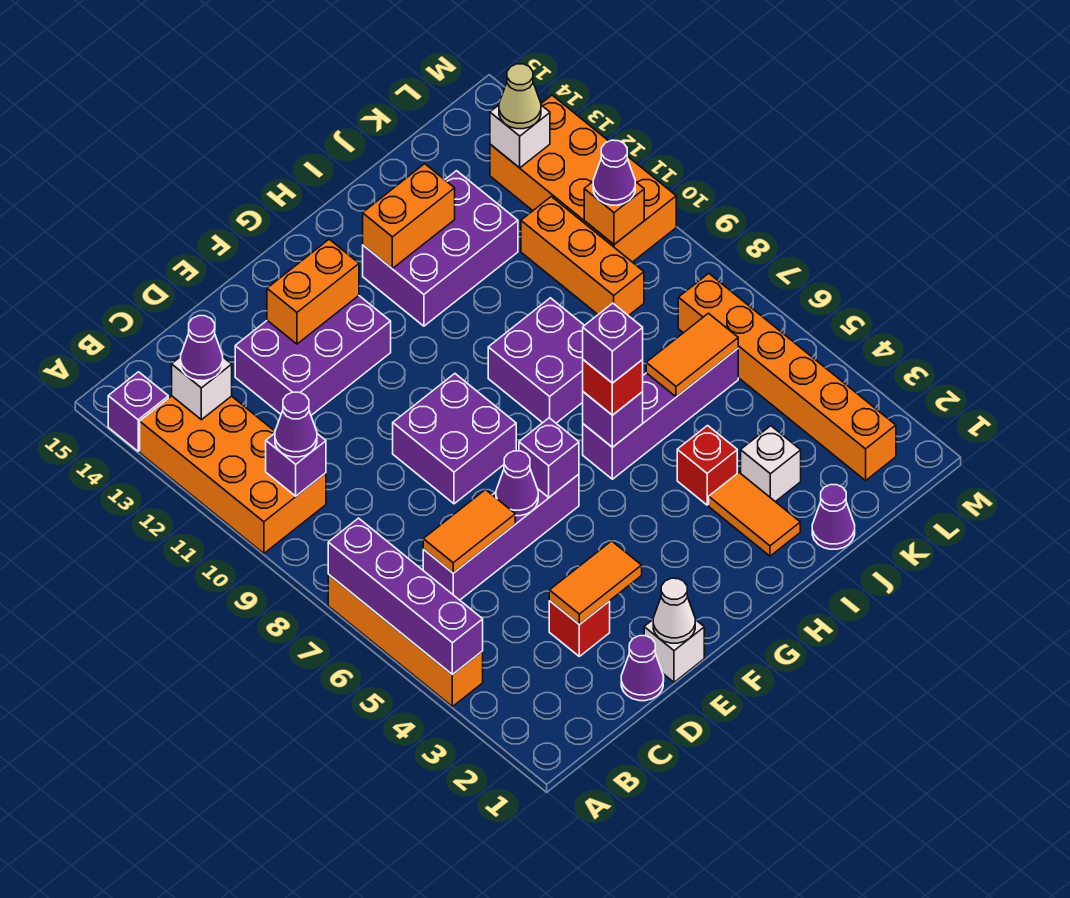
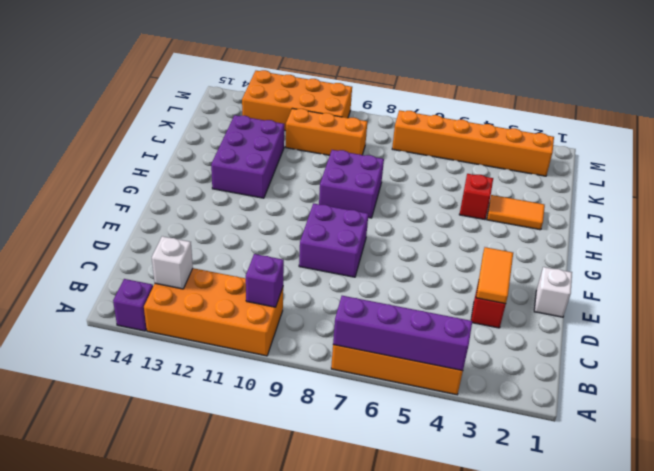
none -> purple brick C6:F6 level 1
none -> purple cone D1 level 1
none -> purple brick D12:F13 level 1
none -> purple brick H6:K6 level 1

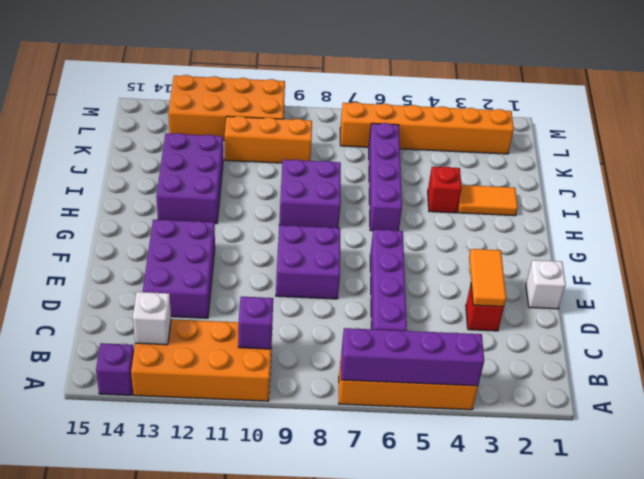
none -> purple cone D1 level 1
none -> purple cone J1 level 1
none -> white brick J3 level 1
none -> orange tile C6:D6 level 2

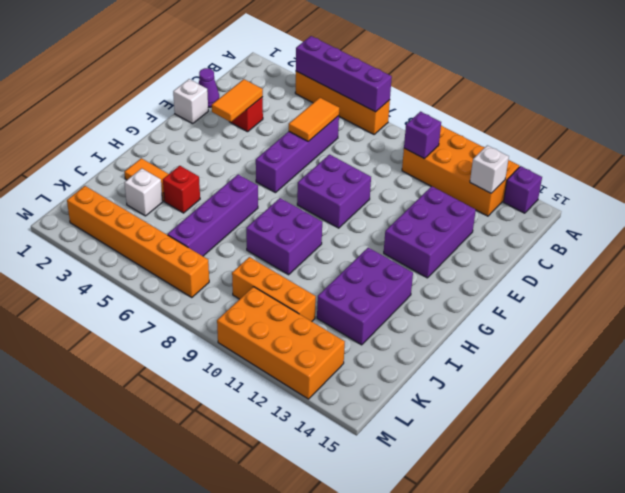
none -> purple cone J1 level 1
none -> white cone E1 level 2
none -> purple cone E6 level 2
none -> orange brick E13:F13 level 2

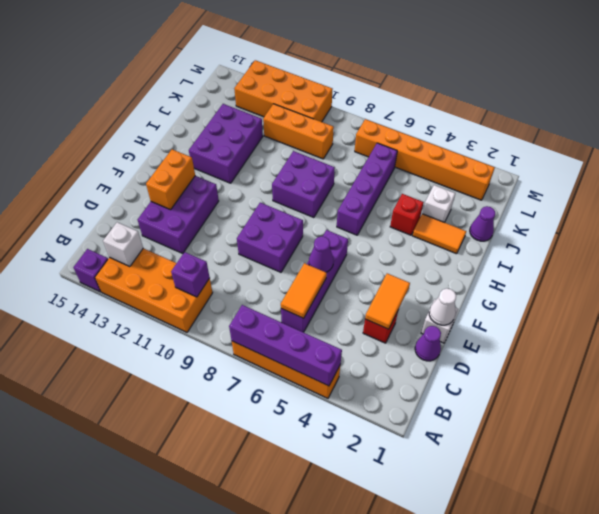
none -> purple brick F6 level 2
none -> purple brick H6 level 2
none -> orange brick H13:I13 level 2
none -> orange tile J6:K6 level 2

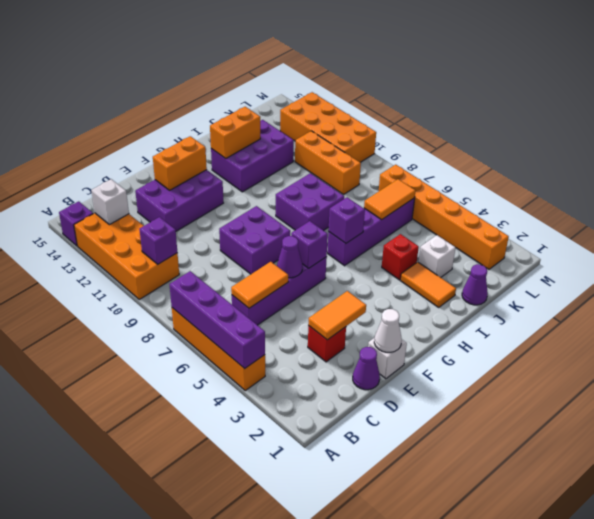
none -> orange brick L10 level 2
none -> white brick L13 level 2
none -> purple cone B10 level 3
none -> purple cone B13 level 3

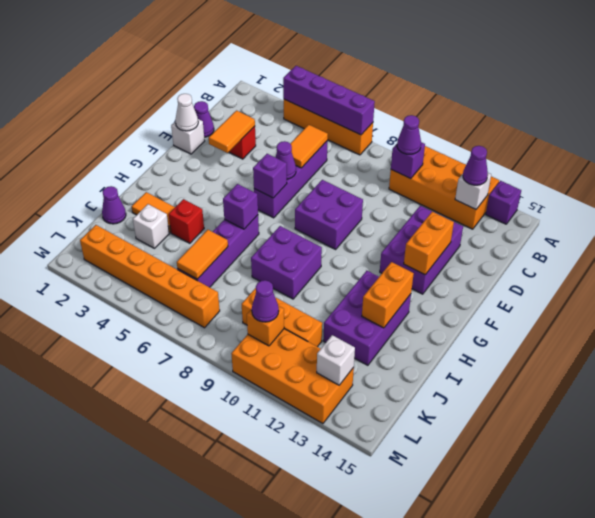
none -> red brick H6 level 3
none -> tan cone L13 level 3
none -> purple brick H6 level 4

